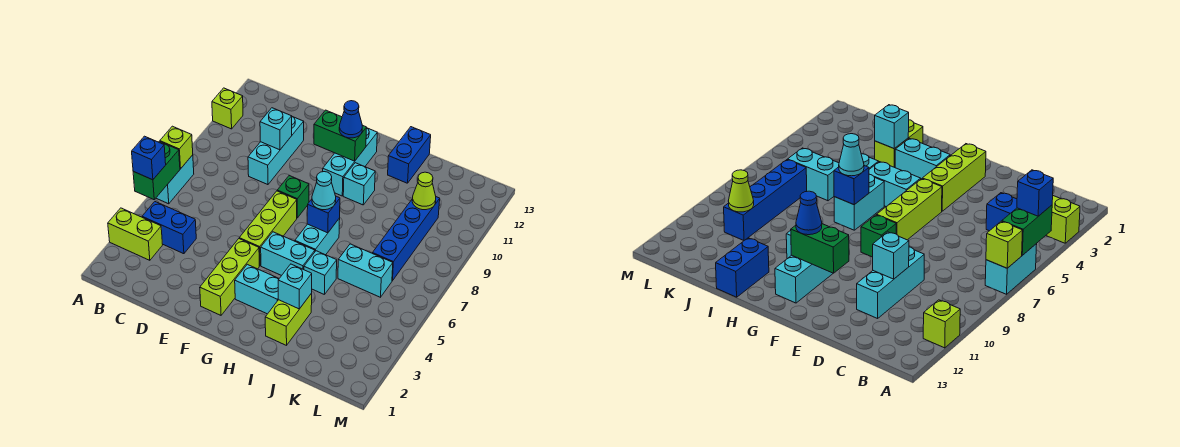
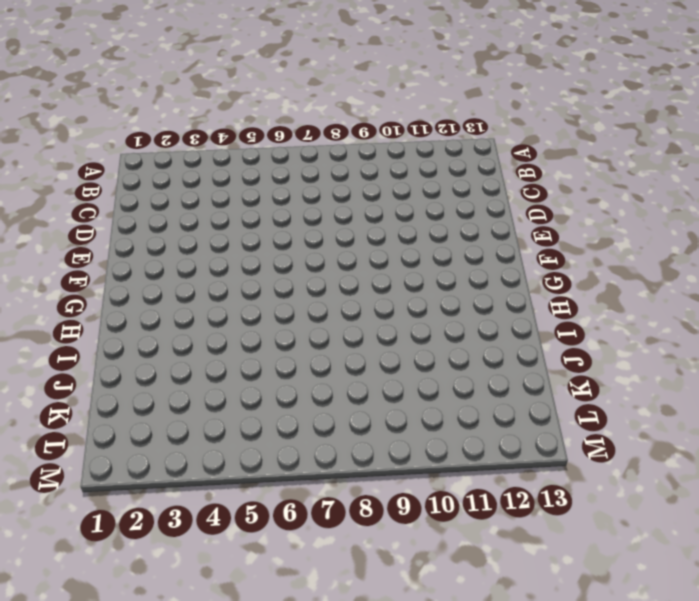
none -> lime brick A3:B3 level 1
none -> cyan brick A6:A7 level 1
none -> lime brick A11 level 1

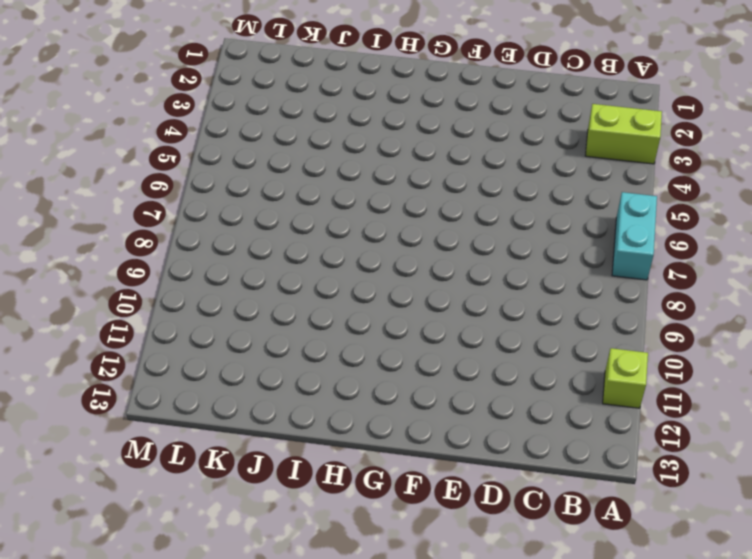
none -> blue brick B4:C4 level 1
none -> cyan brick D9:D11 level 1
none -> lime brick F2:F4 level 1

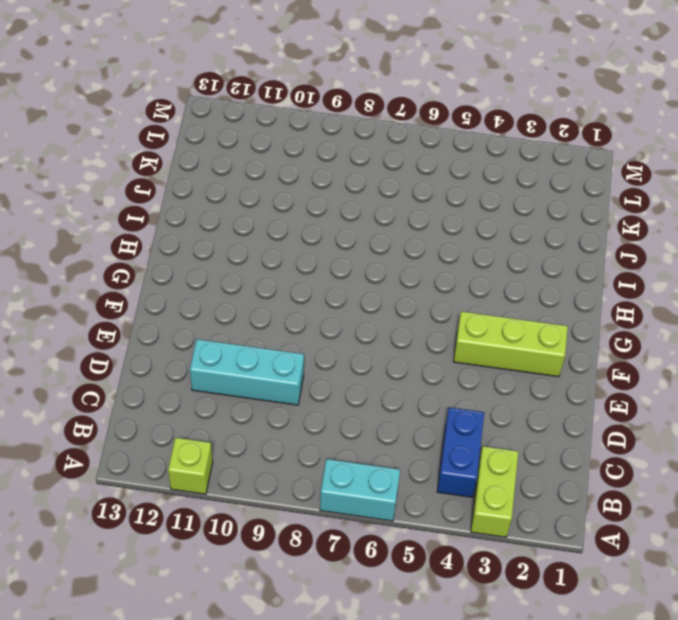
none -> lime brick F5:F7 level 1
none -> green brick F8 level 1
none -> cyan brick G3:H3 level 1

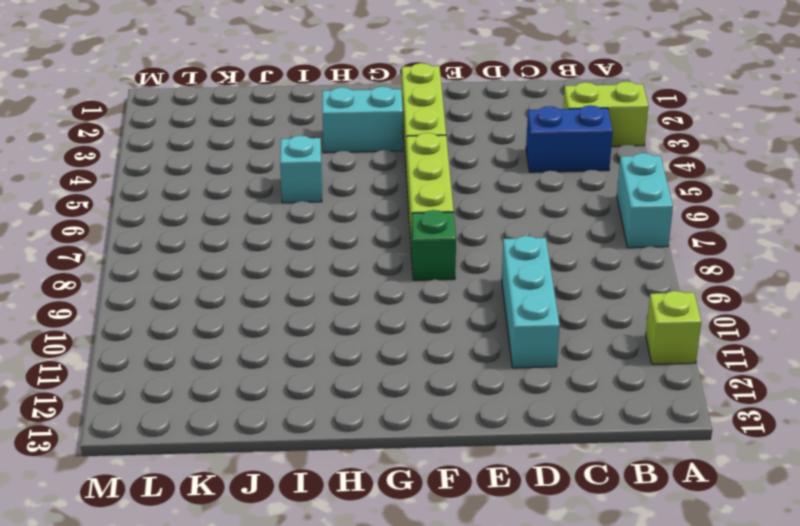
none -> cyan brick G5:H5 level 1
none -> cyan brick G10:G12 level 1
none -> cyan brick H6:H7 level 1

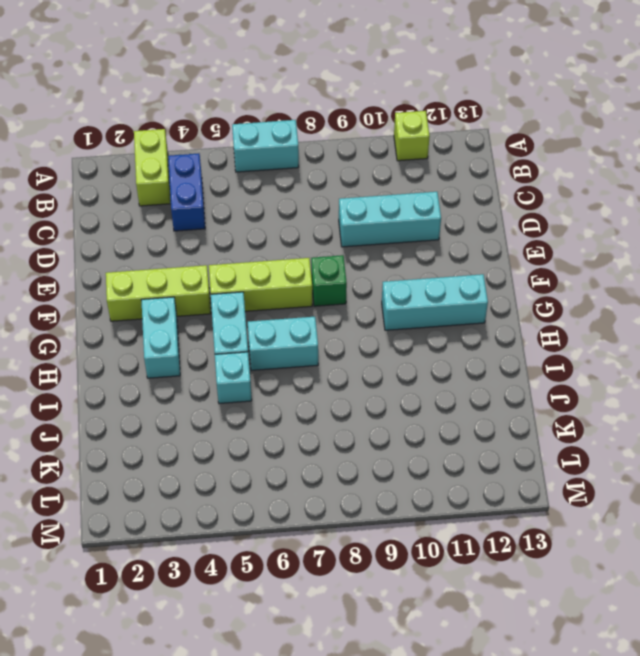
none -> cyan brick H10 level 1
none -> lime brick I2:I3 level 1
none -> blue brick I12:I13 level 1

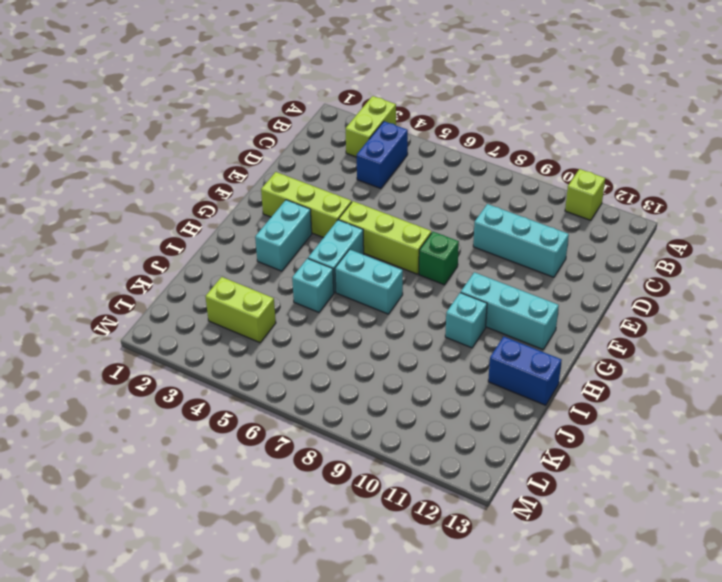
lime brick K3:K4 level 1 -> lime brick I2:I3 level 1
none -> cyan brick A6:A7 level 1
none -> cyan brick J6:K6 level 1
none -> blue brick K7:K10 level 1

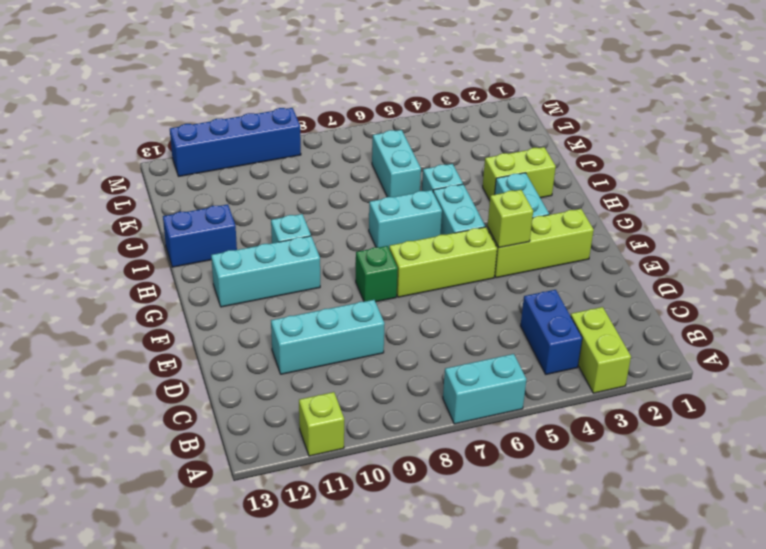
lime brick F4 level 2 -> lime brick A7 level 2
blue brick M9:M12 level 1 -> blue brick K7:K10 level 1
none -> green brick A5:A6 level 2
none -> cyan brick D10 level 2
none -> green brick F11:G11 level 2

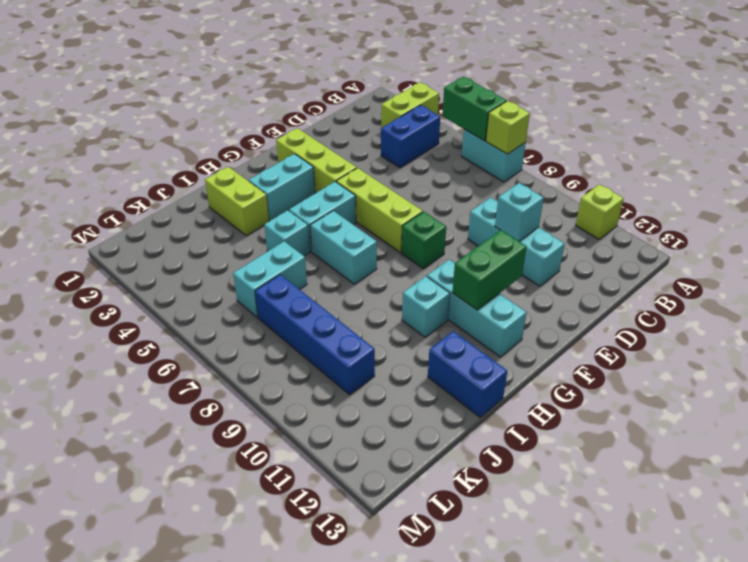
none -> blue brick H7 level 2
none -> cyan brick I3 level 2
none -> lime cone K10 level 2

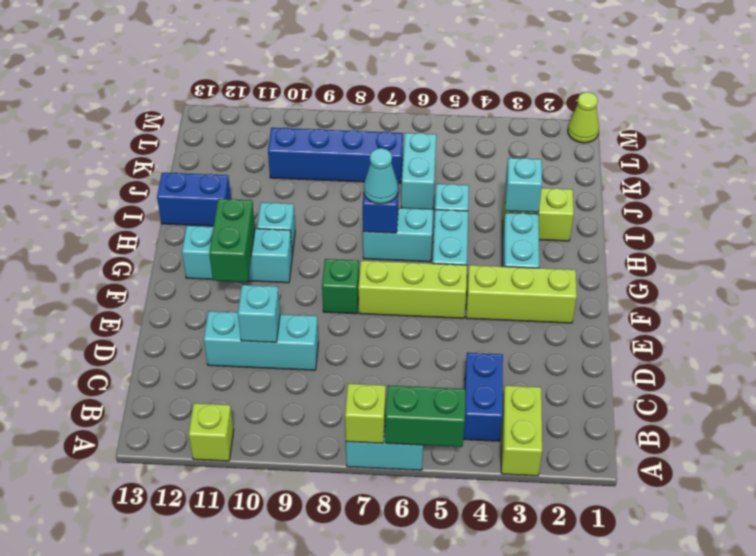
lime cone M1 level 1 -> lime cone K10 level 2
none -> blue brick A5 level 3
none -> blue cone G11 level 3

